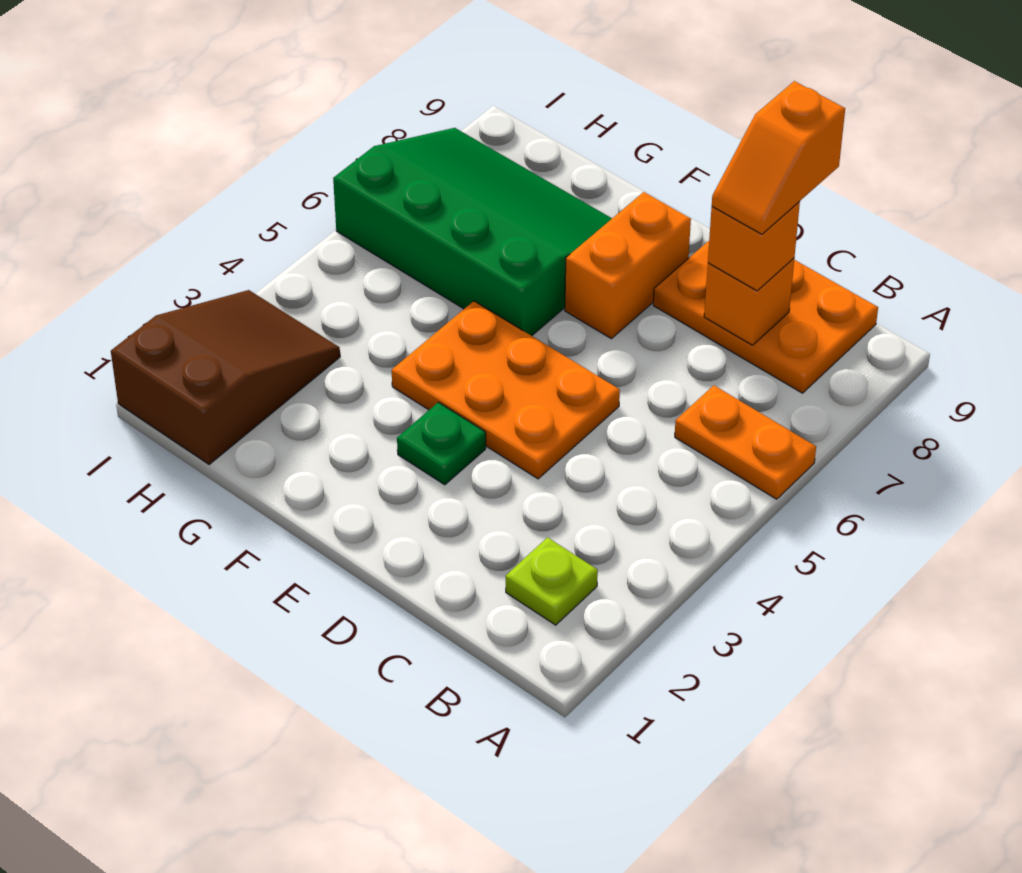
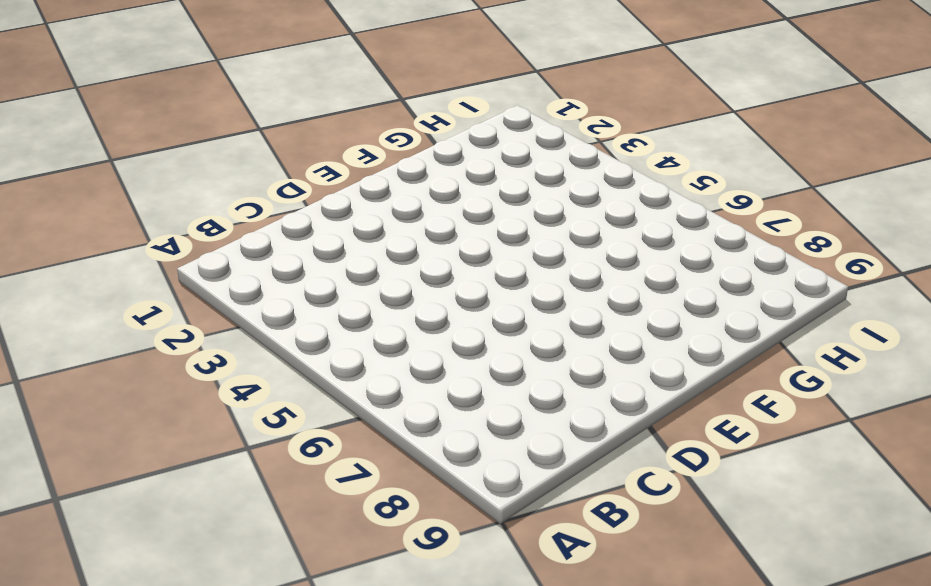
none -> orange plate A6:B6 level 1
none -> lime plate B2 level 1

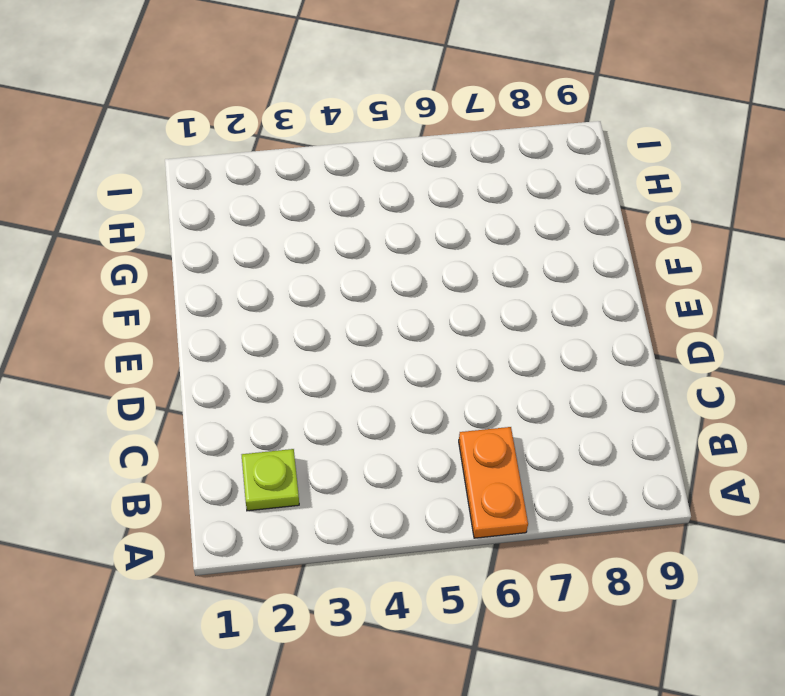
none -> orange plate B8:D9 level 1
none -> orange plate D4:F5 level 1

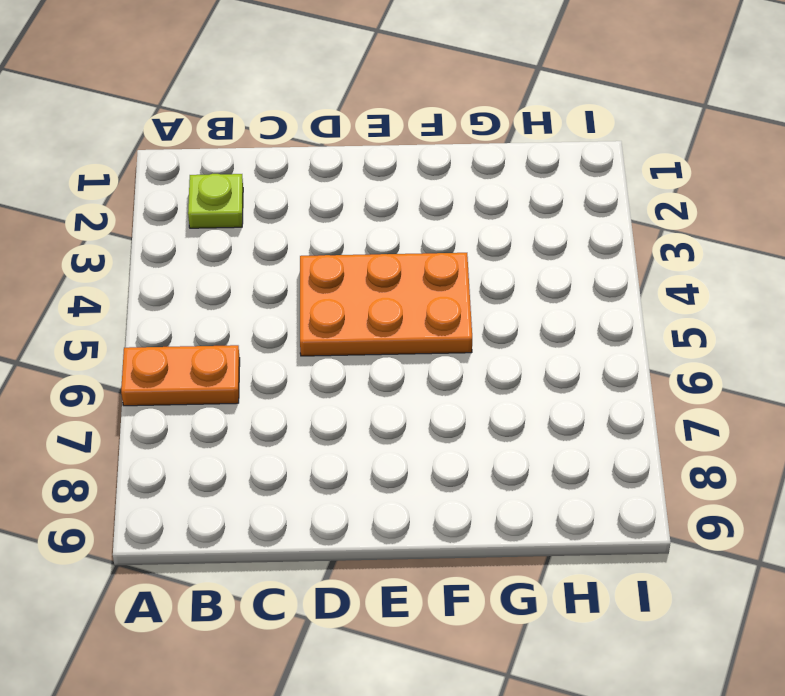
none -> orange plate B8:D9 level 1
none -> green plate E3 level 1

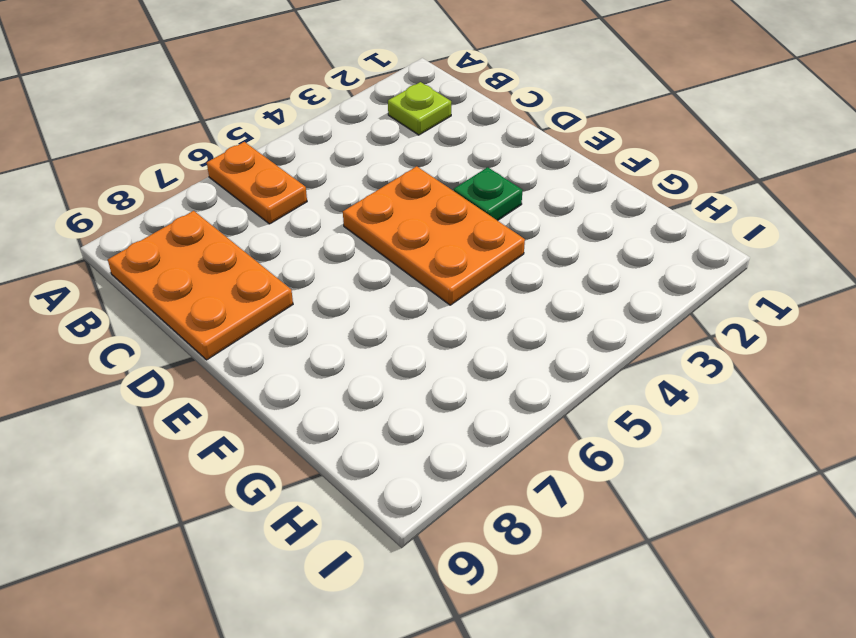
none -> orange brick E7:E8 level 1
none -> green slope F6:I8 level 1 top 6

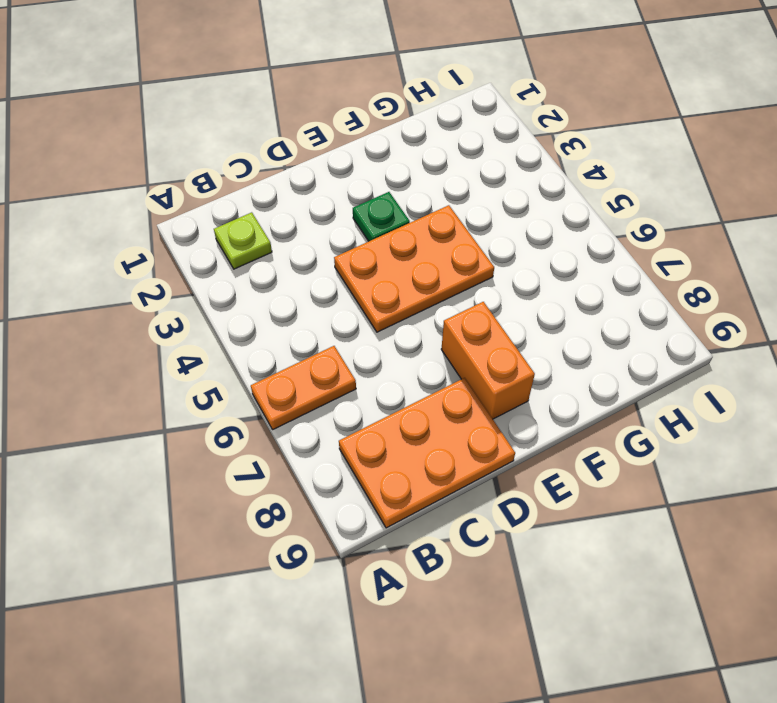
none -> green slope F6:I8 level 1 top 6
none -> brown slope H1:I3 level 1 top 1

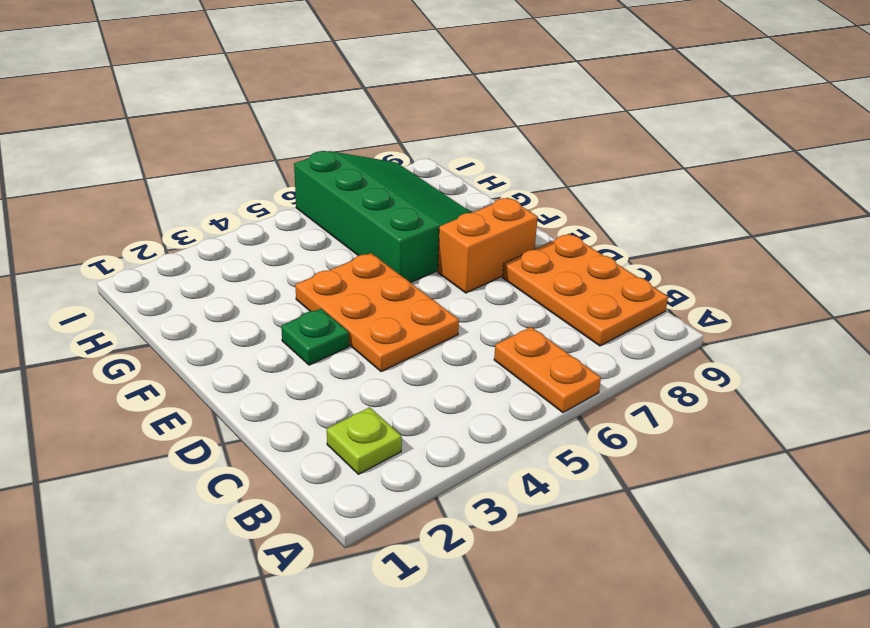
none -> brown slope H1:I3 level 1 top 1
none -> orange brick C8 level 2

